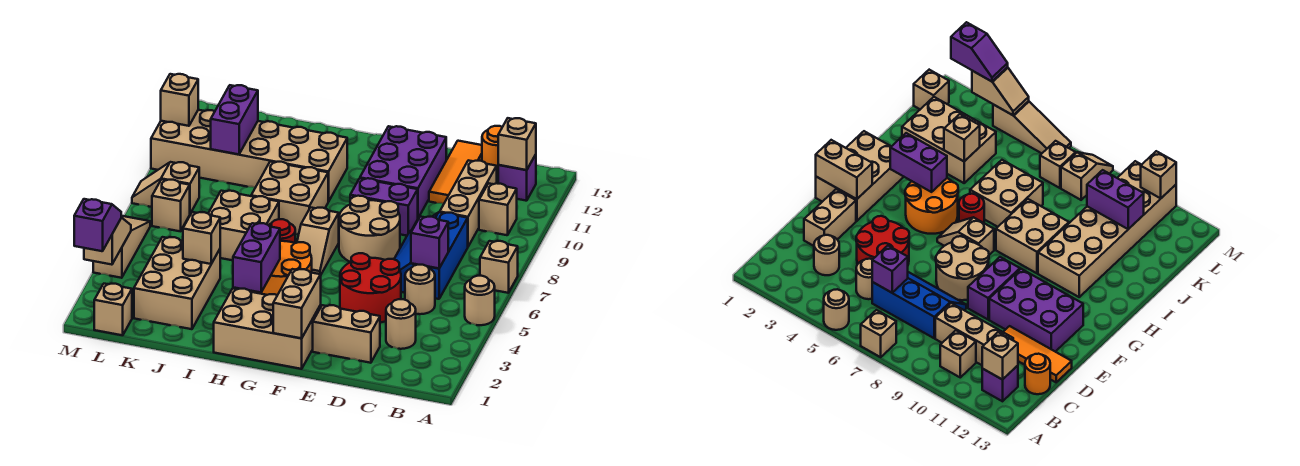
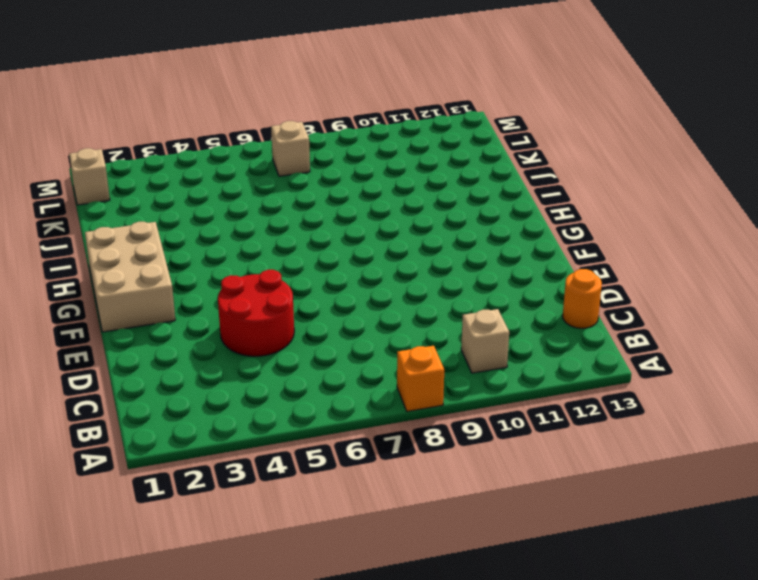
orange brick A8 level 1 -> none
none -> tan round brick A5 level 1
none -> tan brick A7 level 1
none -> purple brick B12 level 1
none -> tan round brick C3 level 1

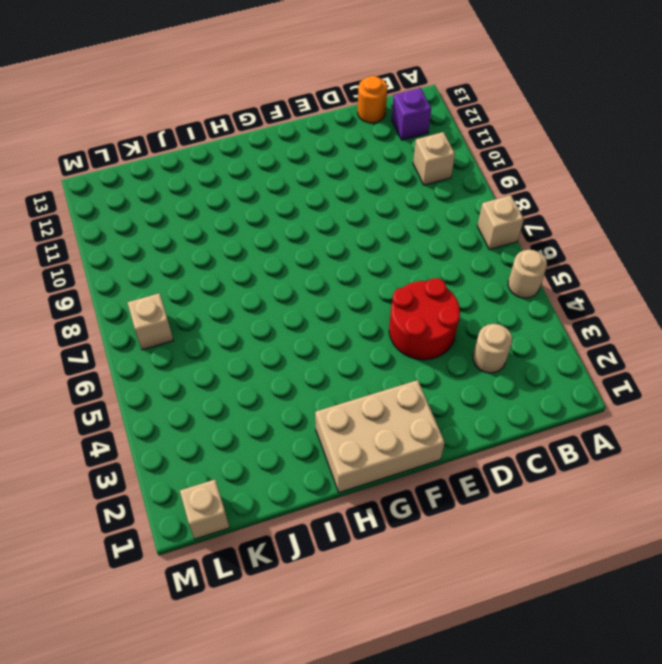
none -> tan round brick C5 level 1
none -> blue slope C6:D8 level 1 top C
none -> tan brick C9:C11 level 1
none -> tan brick D2:E2 level 1

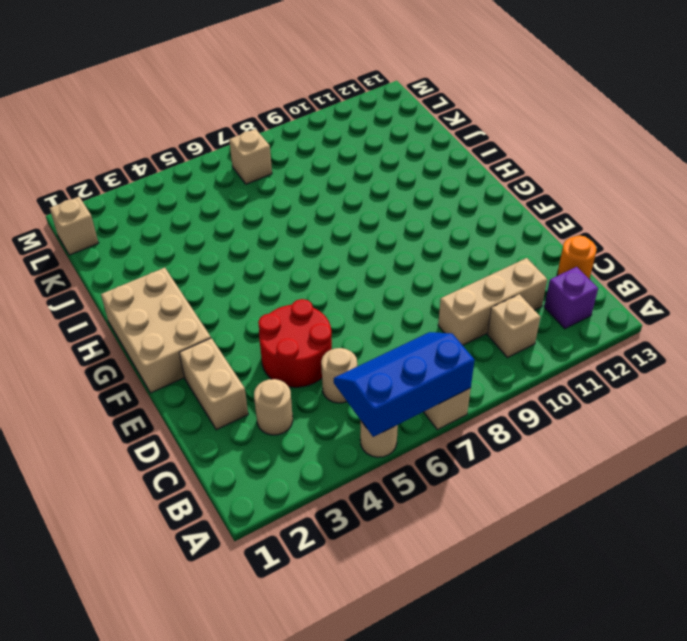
blue slope A5:B7 level 2 top A -> blue slope C6:D8 level 1 top C
none -> orange tile D11:D13 level 1
none -> tan round brick E7:F8 level 1
none -> purple brick E9:F9 level 1
none -> purple brick E10:F12 level 1

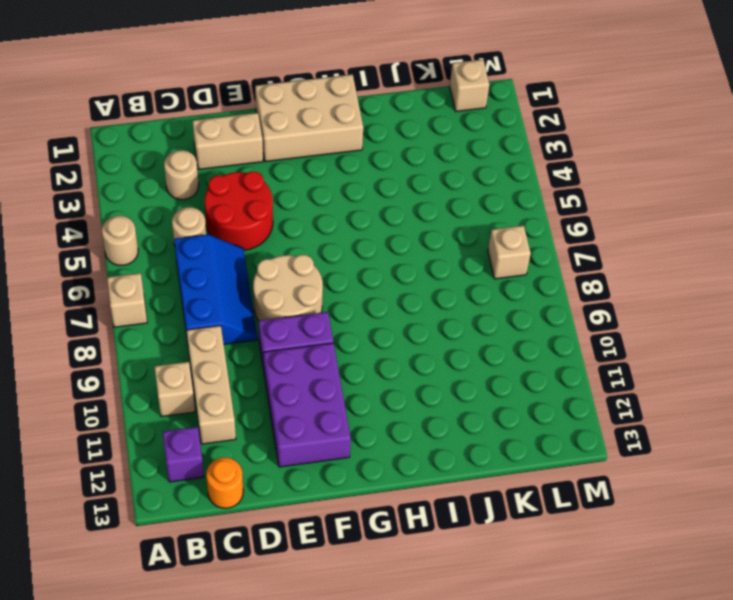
none -> orange tile D11:D13 level 1
none -> orange round brick G4:H5 level 1
none -> tan slope G6:G7 level 1 top 7
none -> red round brick H6 level 1

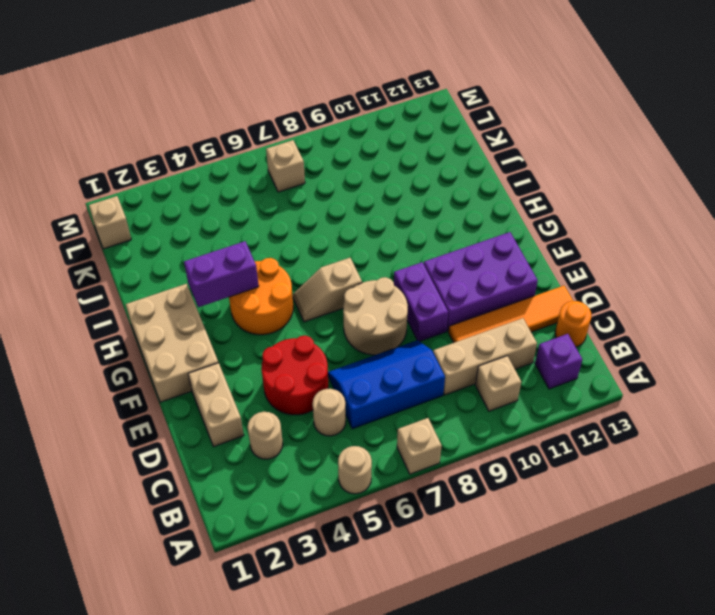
orange tile D10:D13 level 1 -> orange tile D11:D13 level 1
none -> red round brick H6 level 1
none -> tan brick H8:I9 level 1
none -> tan brick H10:M11 level 1
none -> tan brick I6:J7 level 1

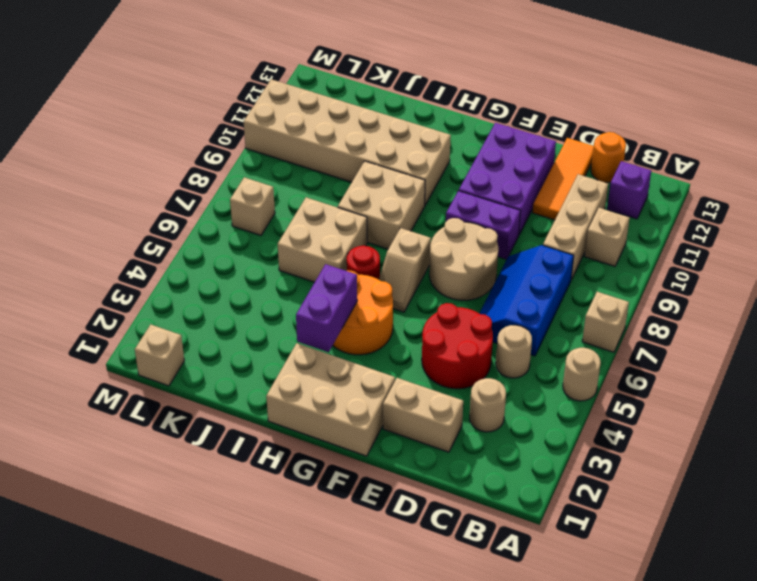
none -> tan brick J2:K4 level 1
none -> tan slope L8:M8 level 1 top L
none -> tan slope M4:M6 level 1 top 4
none -> tan brick B12 level 2

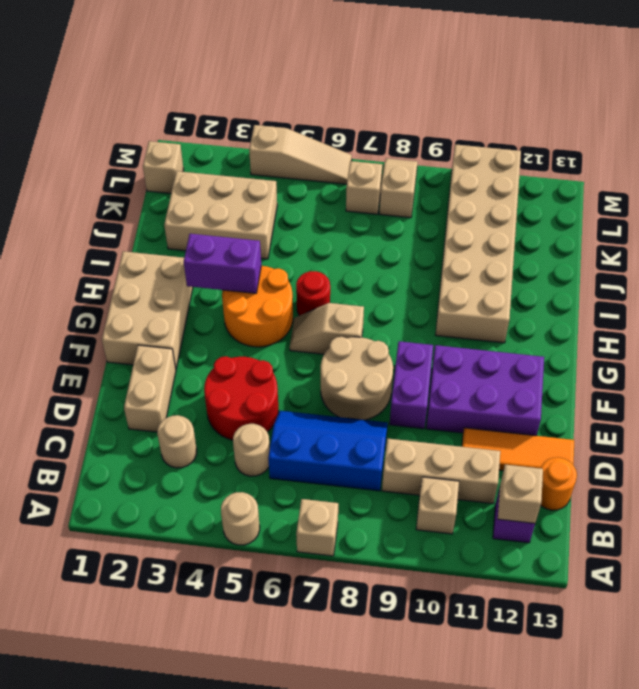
none -> tan brick H8:I9 level 1
none -> tan brick I6:J7 level 1
none -> purple brick C6 level 2
none -> tan brick F1:F2 level 2

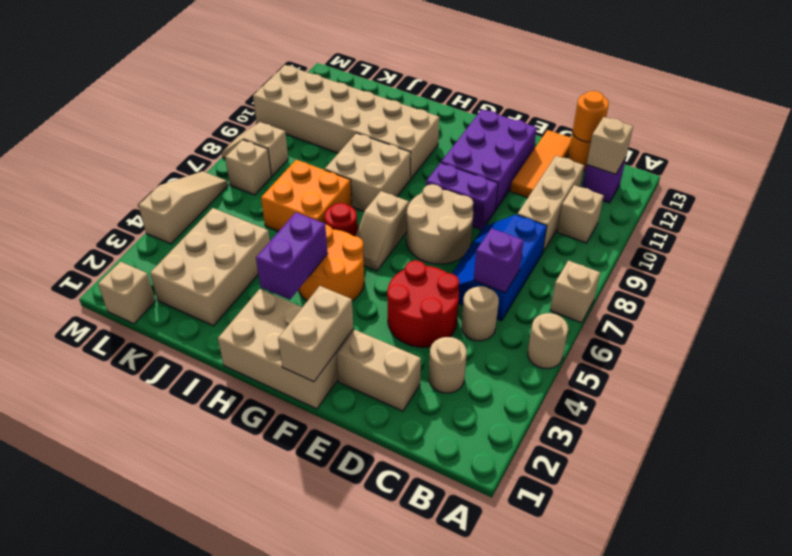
orange round brick C13 level 2 -> none
orange brick I6:J7 level 1 -> tan brick I6:J7 level 1
none -> tan brick J4 level 2
none -> purple brick K10:K11 level 2
none -> tan slope M3:M4 level 2 top 3
none -> tan brick M11 level 2

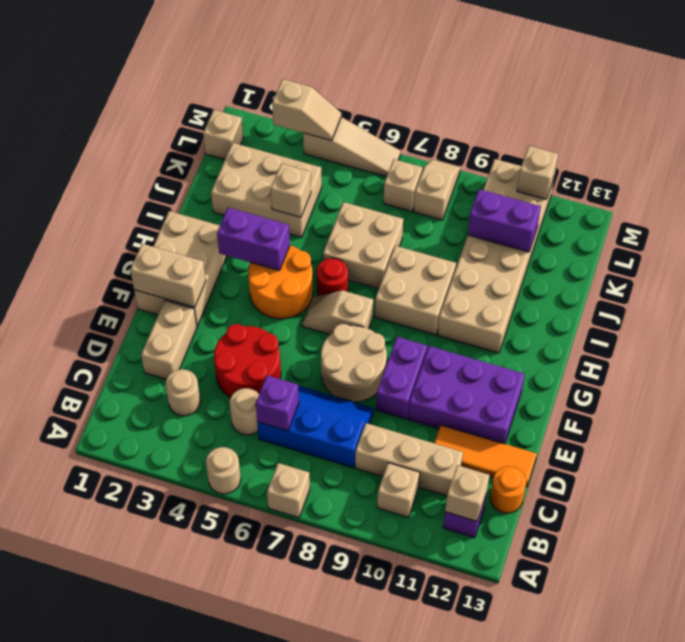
none -> purple slope M2:M3 level 3 top 2

